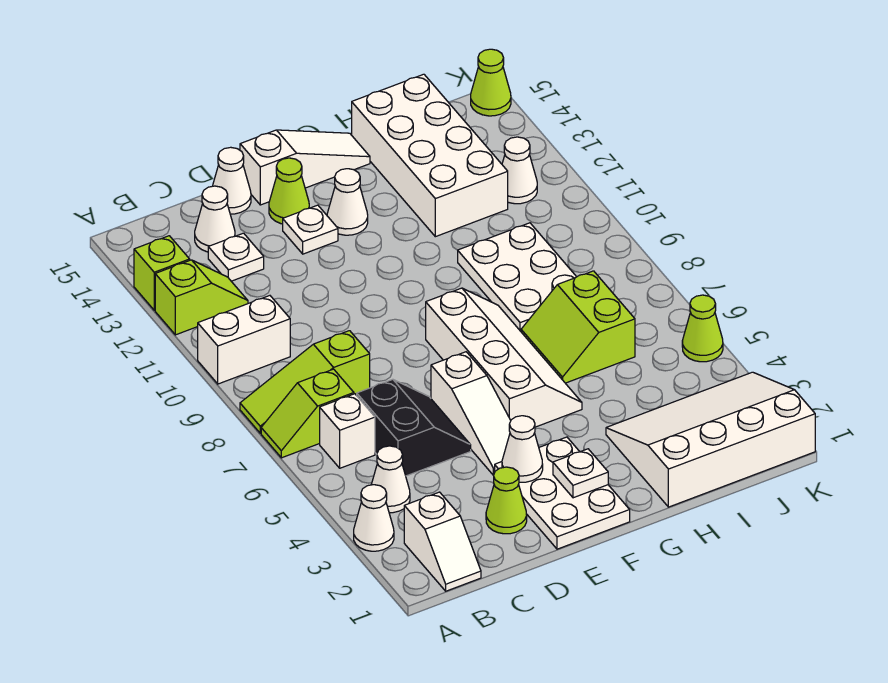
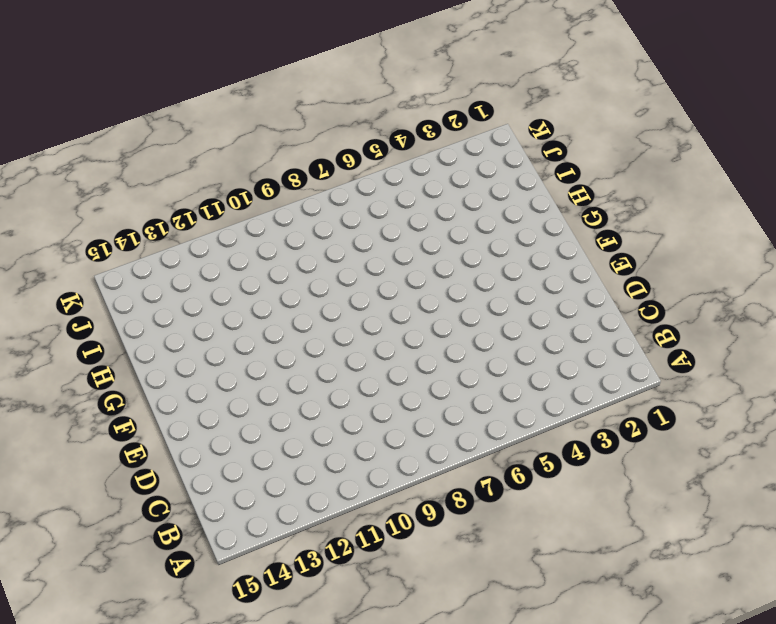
none -> white cone A3 level 1
none -> lime slope A7:B7 level 1 top B
none -> lime slope A8:C8 level 1 top C
none -> white brick A10:B10 level 1

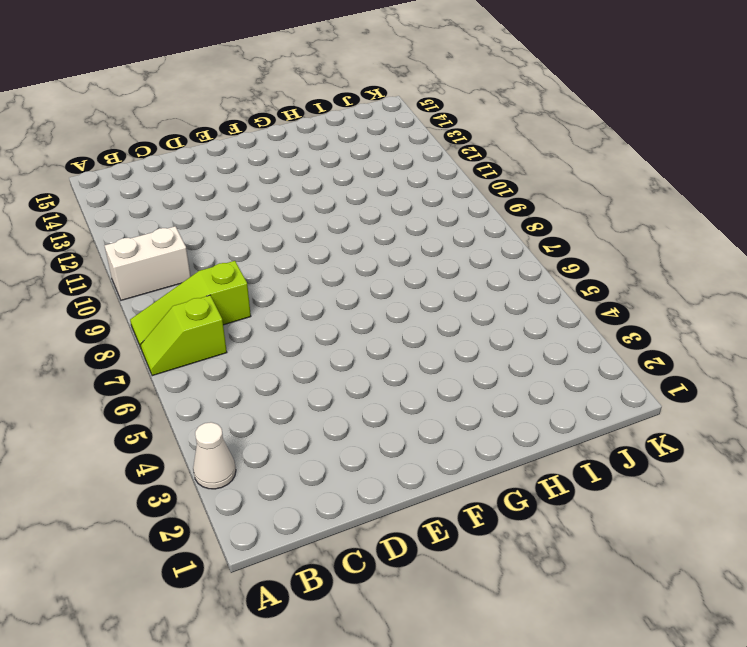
none -> lime slope A12:B12 level 1 top A
none -> lime brick A13 level 1
none -> white slope B1:B2 level 1 top 2
none -> white cone B4 level 1

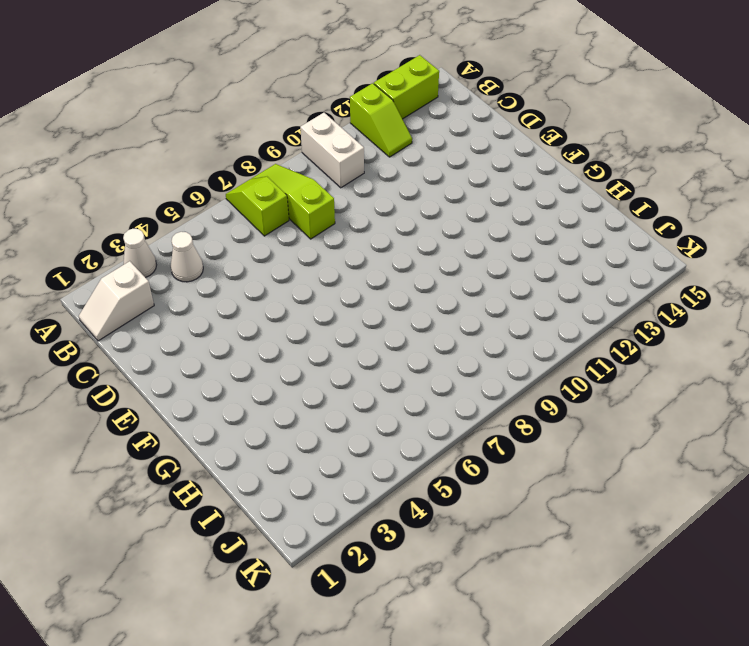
lime brick A13:A14 level 1 -> lime brick A13 level 1
none -> white brick B6 level 1
none -> black slope C5:D6 level 1 top C
none -> white plate C13 level 1
none -> white cone C14 level 1

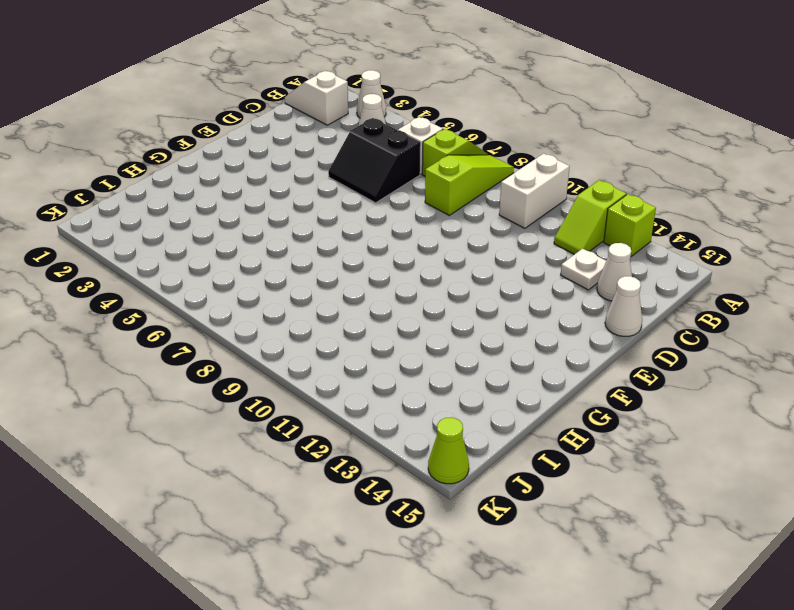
none -> lime cone D2 level 1
none -> white plate E1:F3 level 1
none -> white slope E4:E6 level 1 top 6
none -> white plate E13 level 1

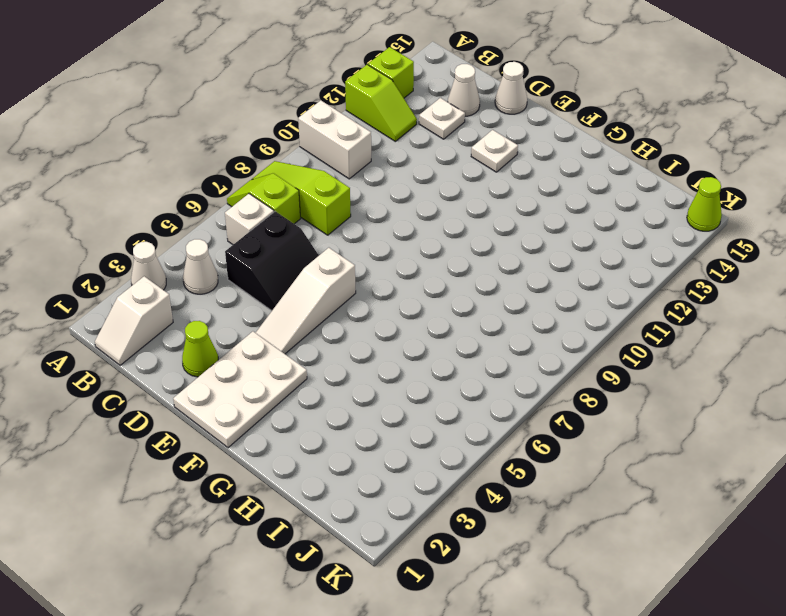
none -> lime cone E14 level 1
none -> white slope E15:G15 level 1 top E
none -> white slope F5:G8 level 1 top F
none -> white cone F13 level 1

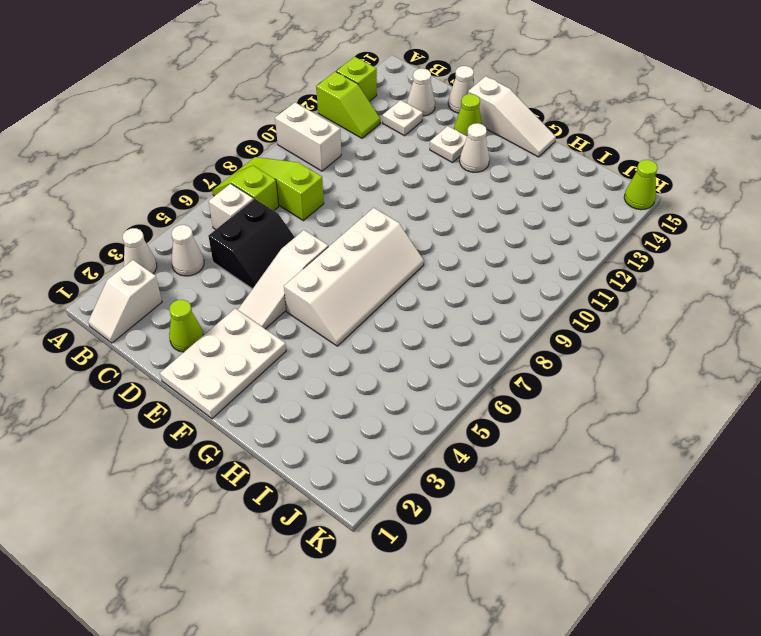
none -> white slope H1:K3 level 1 top 1
none -> lime slope H6:I7 level 1 top I
none -> white plate H8:I10 level 1
none -> white brick H12:I15 level 1

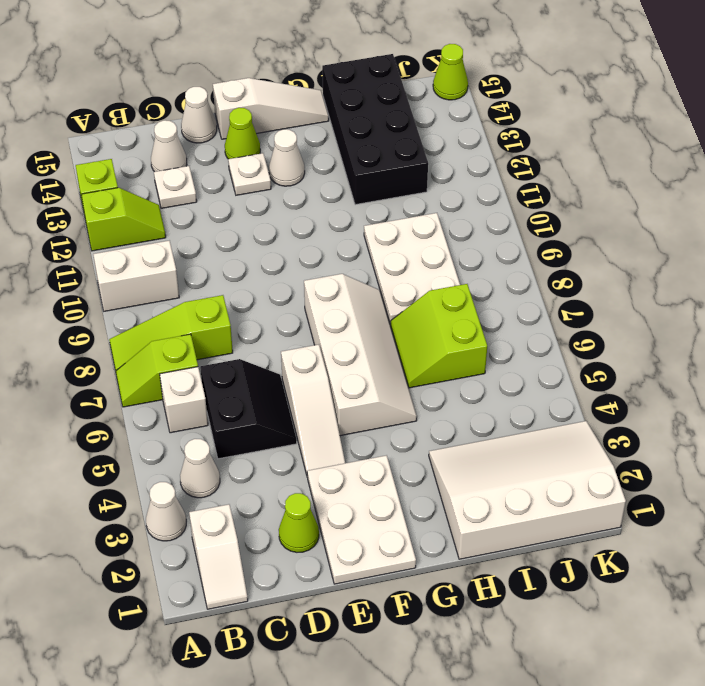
black brick H12:I15 level 1 -> white brick H12:I15 level 1
none -> white cone J12 level 1
none -> lime cone K5 level 1
none -> white cone E3 level 2
none -> white plate F2 level 2

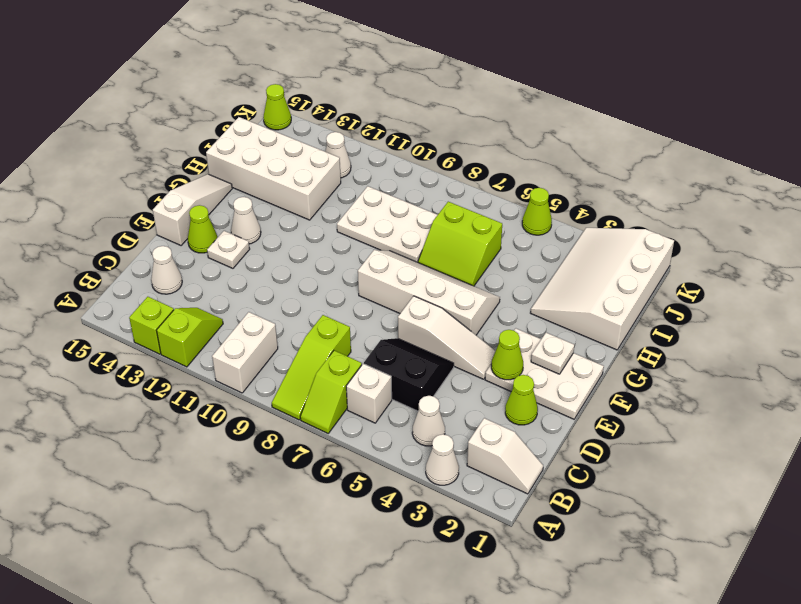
lime cone E3 level 2 -> white cone E3 level 2
none -> white plate C13 level 1
none -> white cone D15 level 1

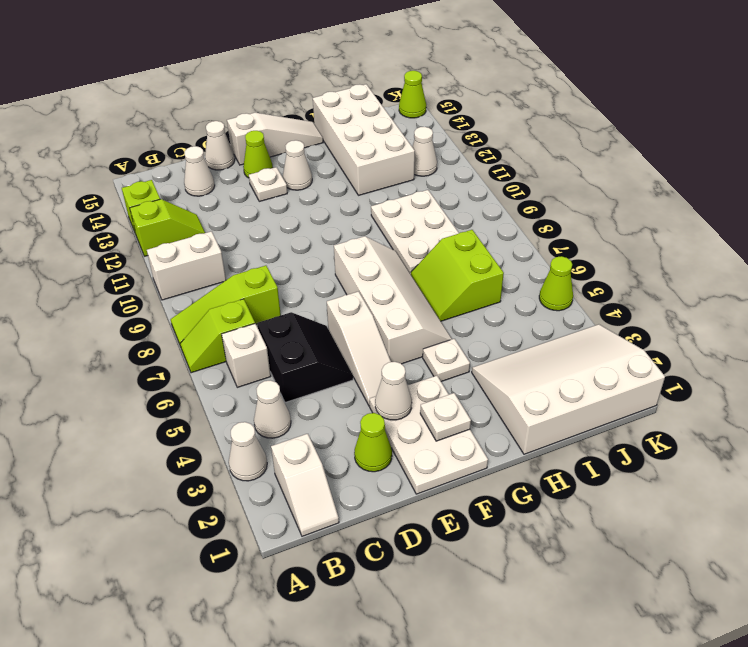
white plate G4 level 1 -> white plate C13 level 1

